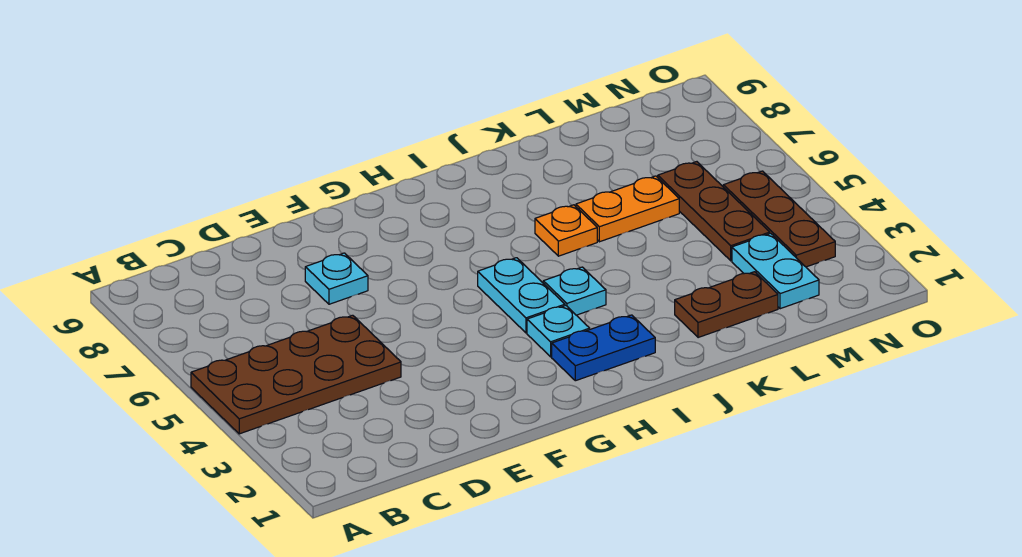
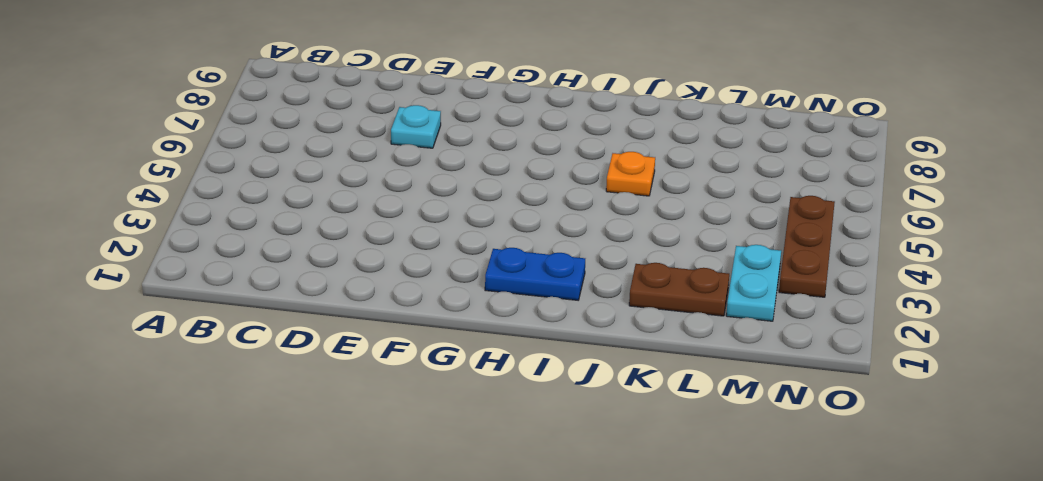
none -> brown plate A4:D5 level 1
none -> cyan plate H3 level 1
none -> cyan plate H4:H5 level 1

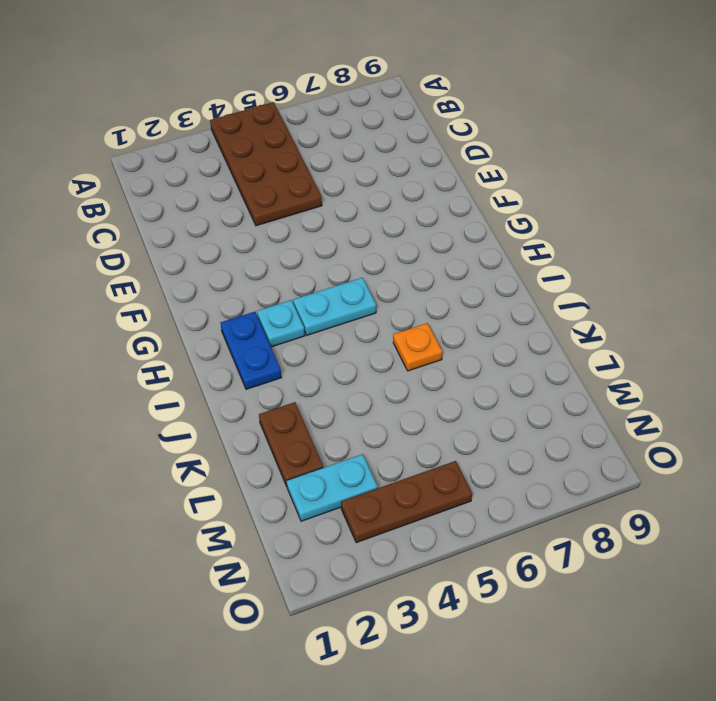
none -> cyan plate E7 level 1
none -> cyan plate I4 level 1
none -> orange plate K6:L6 level 1

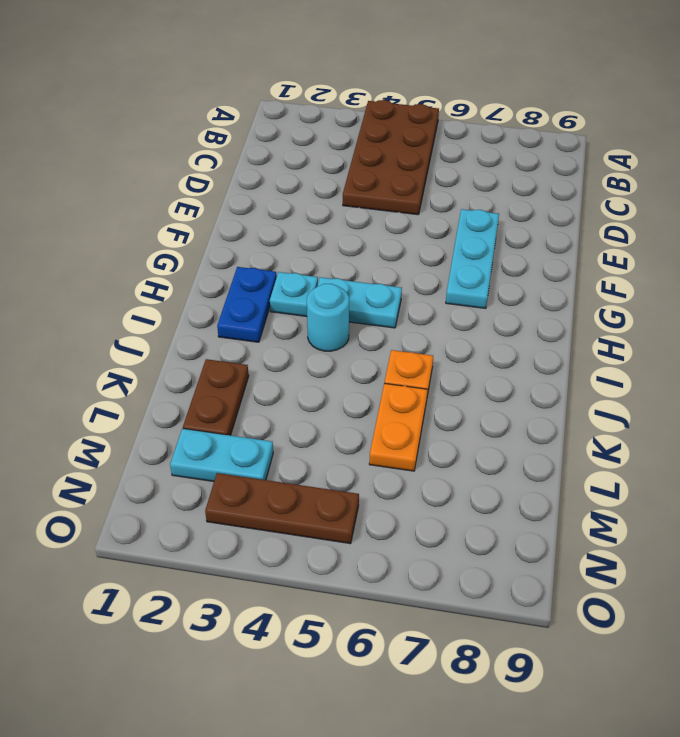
cyan plate E7:G7 level 1 -> cyan plate E7 level 1
cyan round brick I4 level 1 -> cyan plate I4 level 1
none -> brown plate M4:M6 level 1

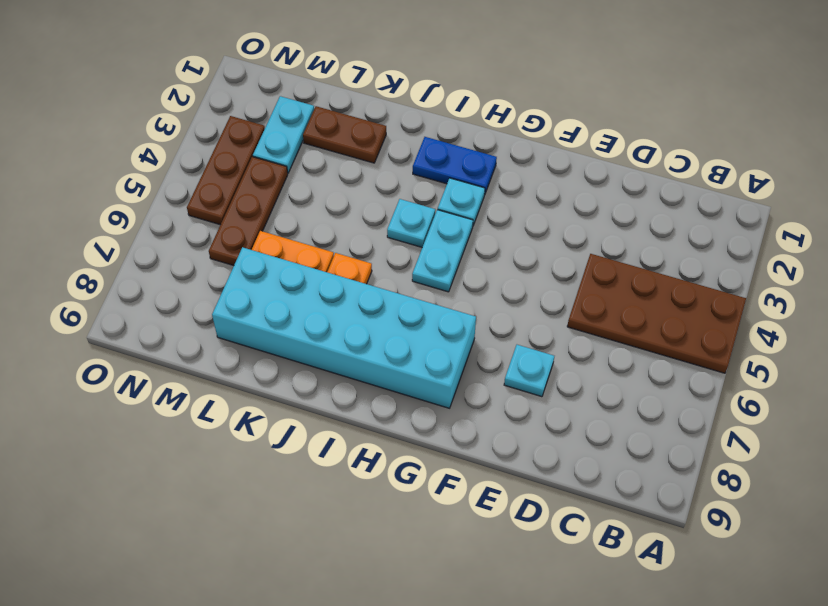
cyan brick G7:L8 level 1 -> none

